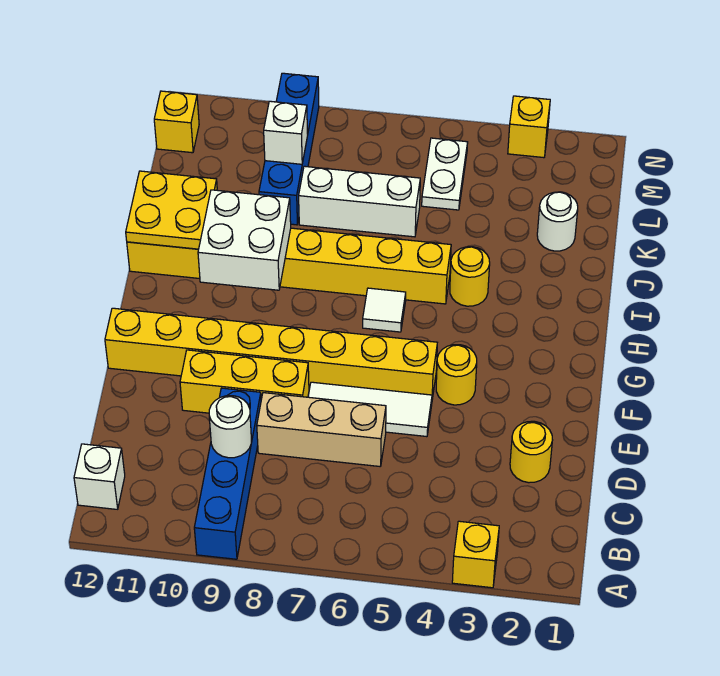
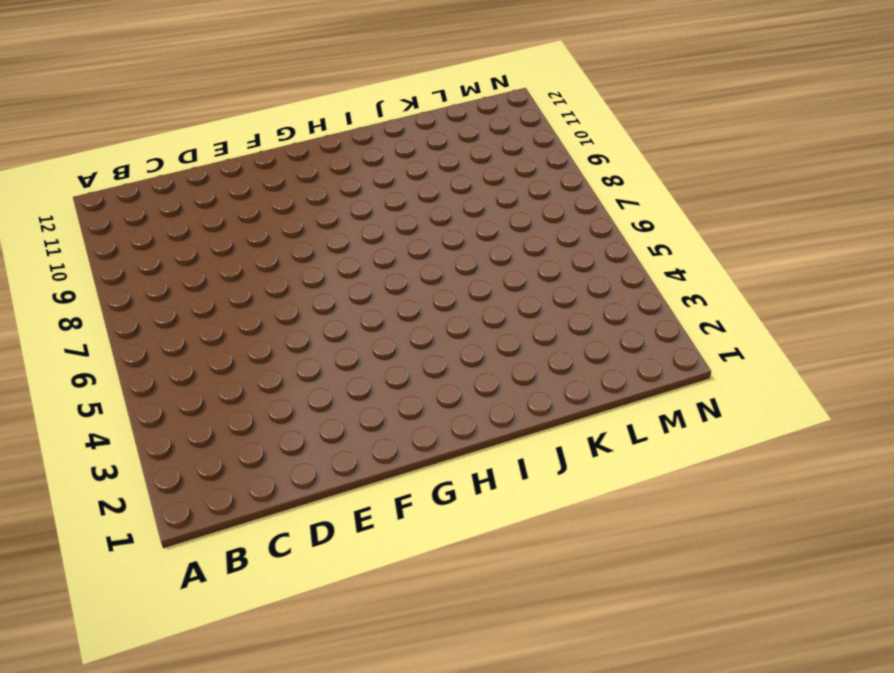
none -> yellow brick A3 level 1
none -> blue brick A9:D9 level 1
none -> white brick B12 level 1

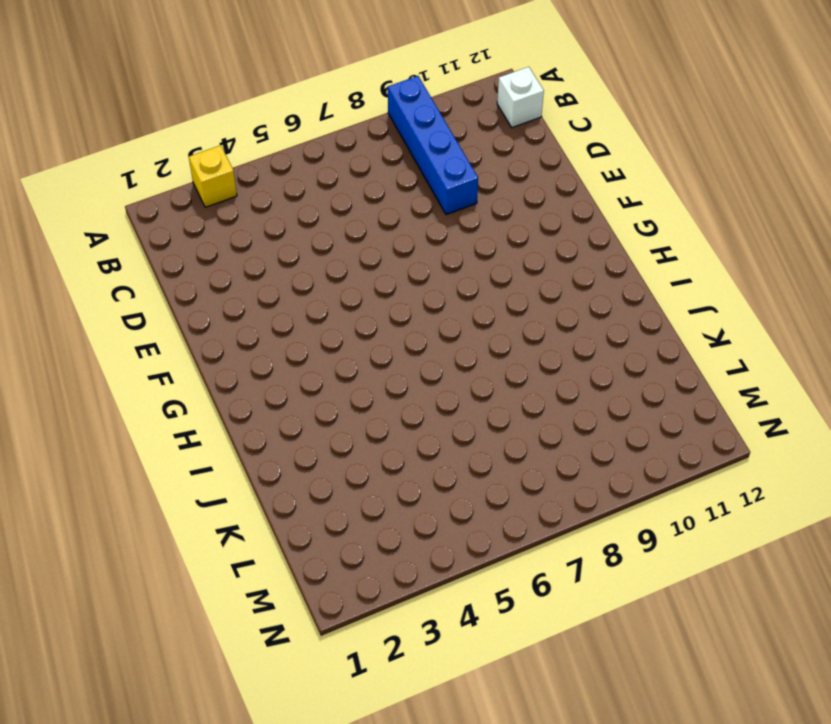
none -> yellow round brick D2 level 1
none -> tan brick D6:D8 level 1
none -> white tile E5:E7 level 1

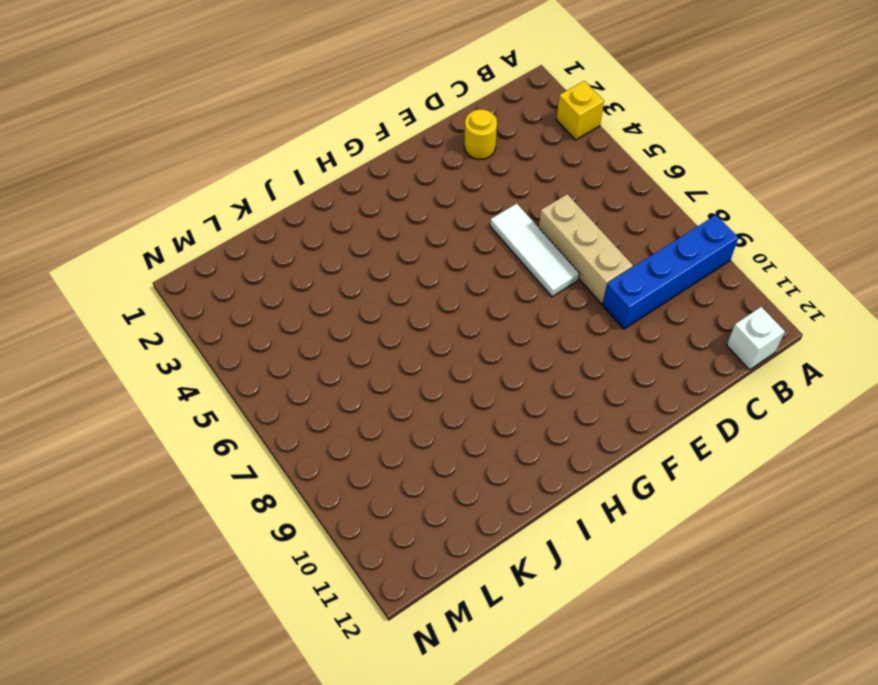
none -> yellow brick E8:E10 level 1
none -> yellow round brick F4 level 1
none -> yellow brick F5:F12 level 1

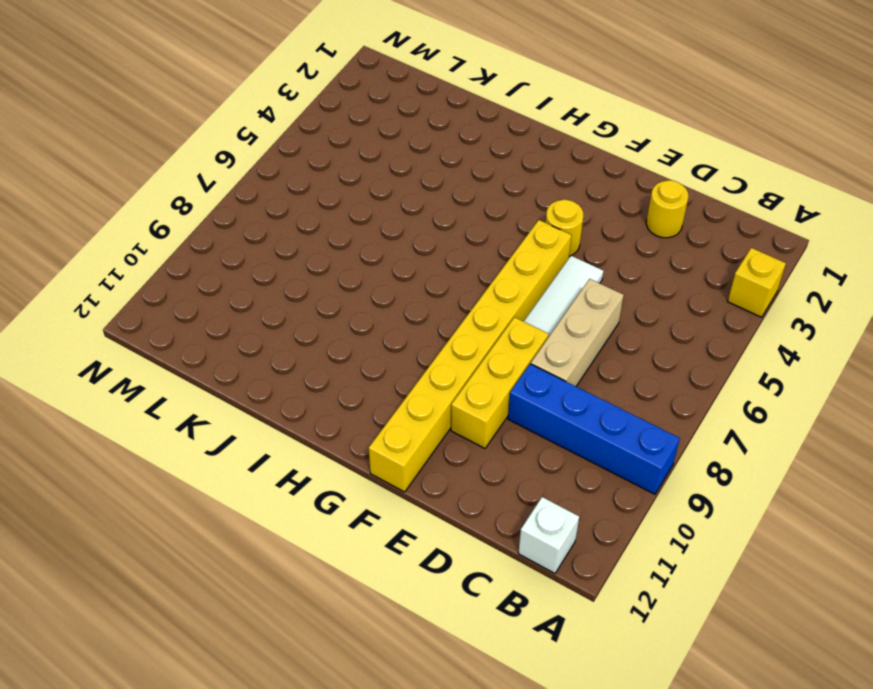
none -> white tile H6 level 1
none -> yellow round brick I4 level 1
none -> yellow brick I5:I12 level 1

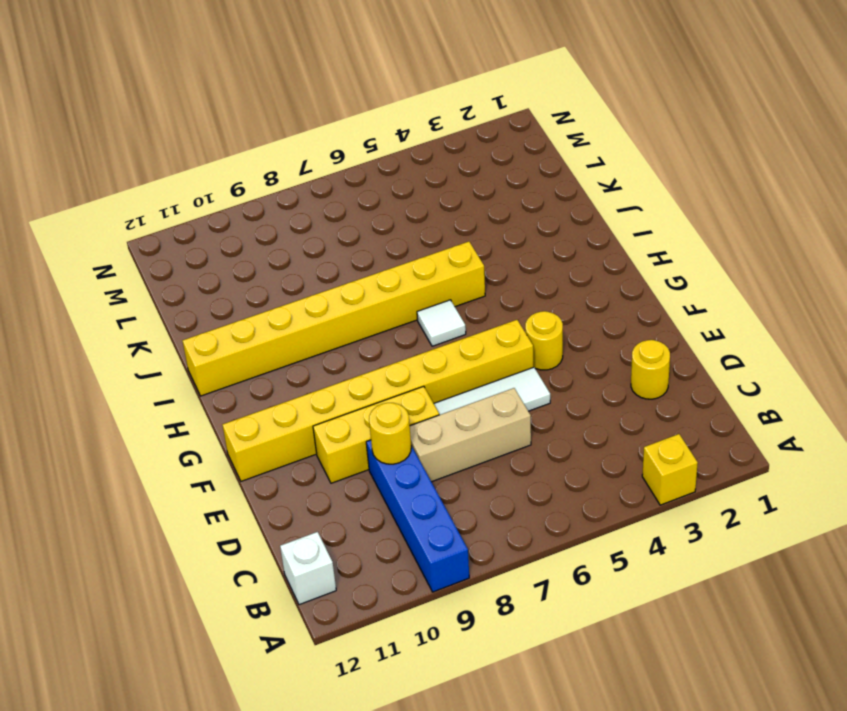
yellow round brick D9 level 2 -> yellow round brick I4 level 1
none -> white round brick K2 level 1
none -> white brick K6:K8 level 1
none -> blue brick K9:N9 level 1

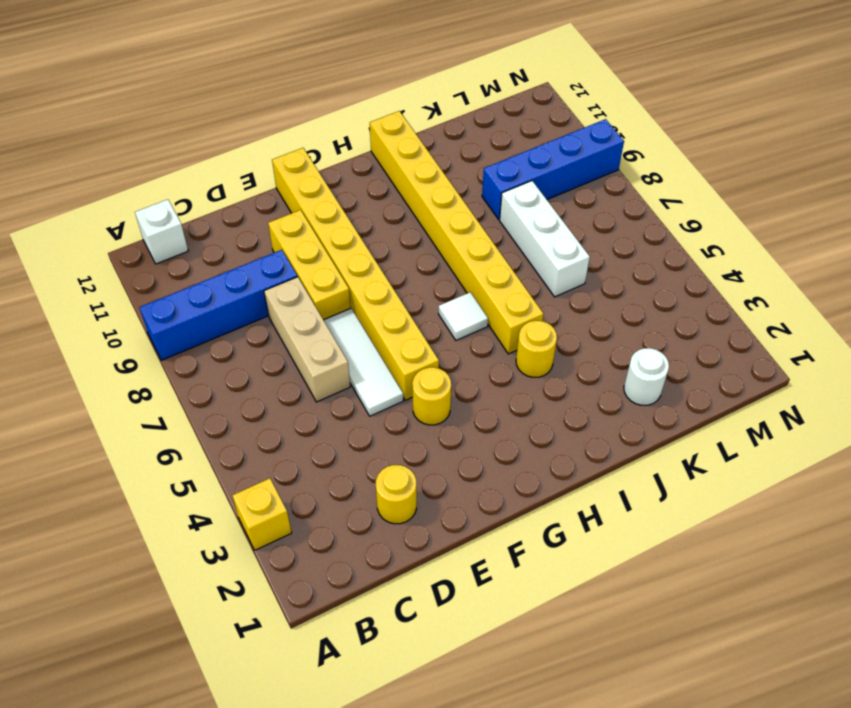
none -> white plate L5:M5 level 1
none -> yellow brick M12 level 1
none -> yellow brick N3 level 1

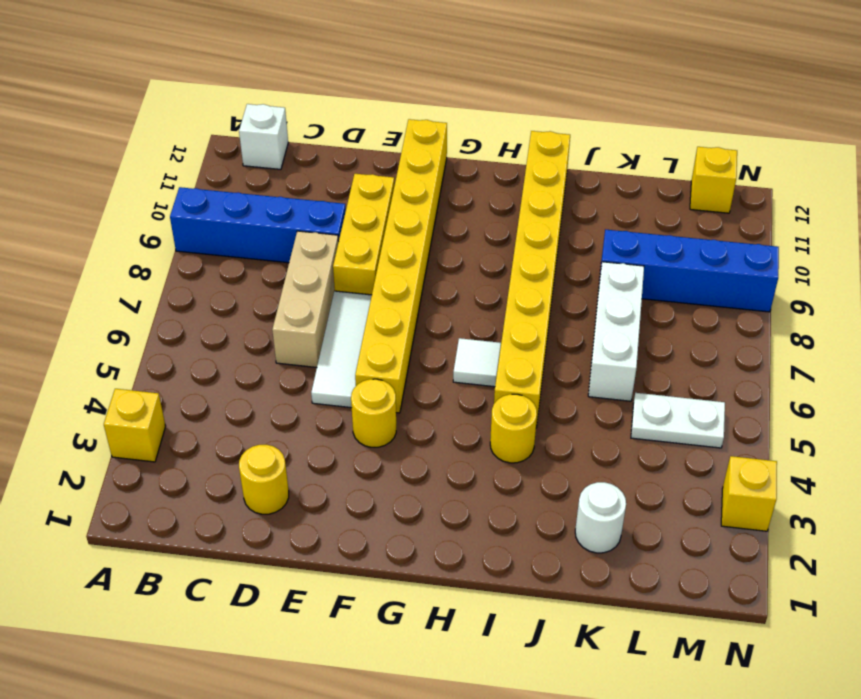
none -> white round brick C9 level 2
none -> white brick H9:I10 level 2
none -> yellow plate I11:J12 level 2

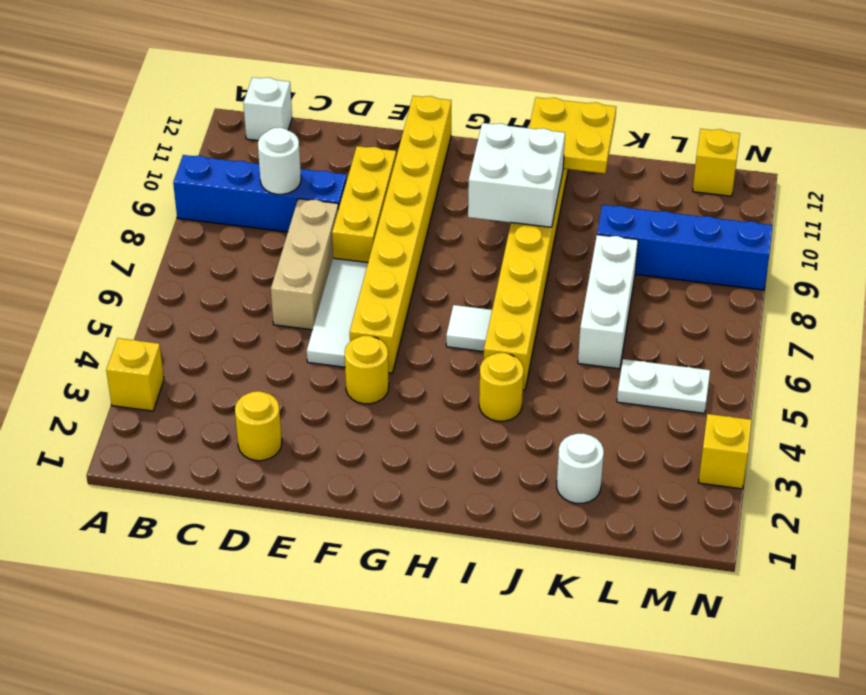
none -> white brick L9 level 2

